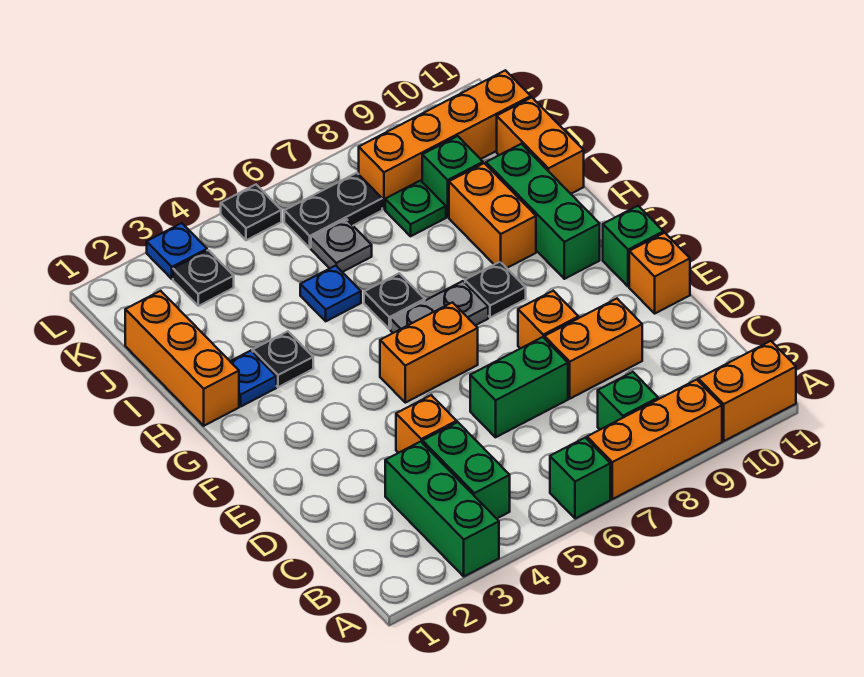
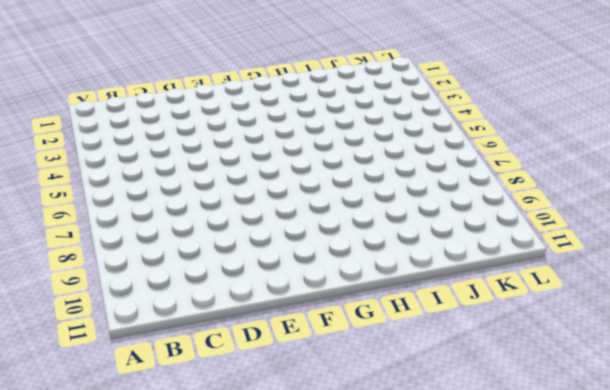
none -> green brick A3:C3 level 1
none -> green brick A6 level 1
none -> orange brick A7:A9 level 1
none -> orange brick A10:A11 level 1

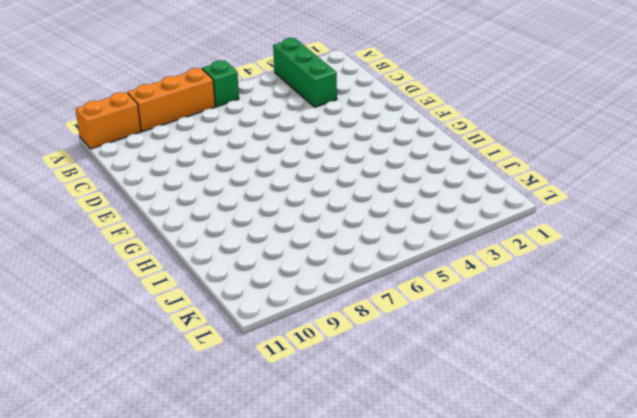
none -> green brick B4:C4 level 1
none -> green brick B8 level 1
none -> orange brick D4 level 1
none -> green brick D6:D7 level 1

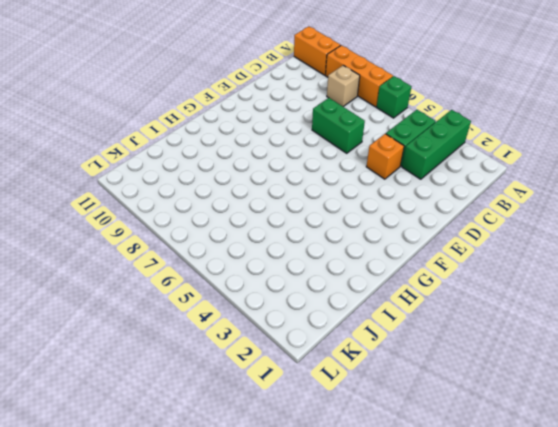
tan brick B8 level 1 -> green brick B8 level 1
none -> orange brick D8:D9 level 1
none -> orange brick E8 level 1
none -> orange brick E11 level 1
none -> orange brick F5:F6 level 1

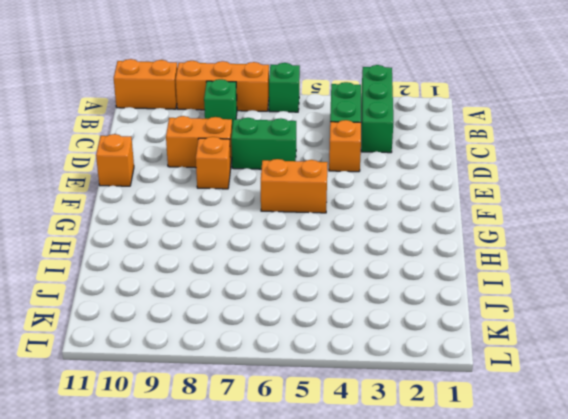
none -> green brick F11 level 1
none -> grey plate G6:G7 level 1
none -> black plate G8 level 1
none -> green brick G10:I10 level 1

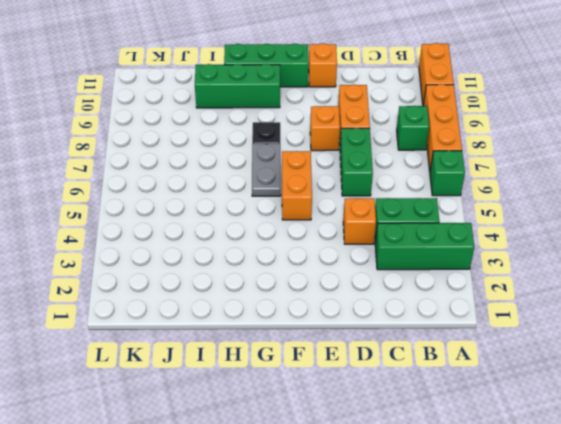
green brick F11:H11 level 1 -> green brick F11 level 1
none -> orange brick H1:J1 level 1
none -> blue plate H2 level 1
none -> black plate H3 level 1
none -> black plate H6 level 1

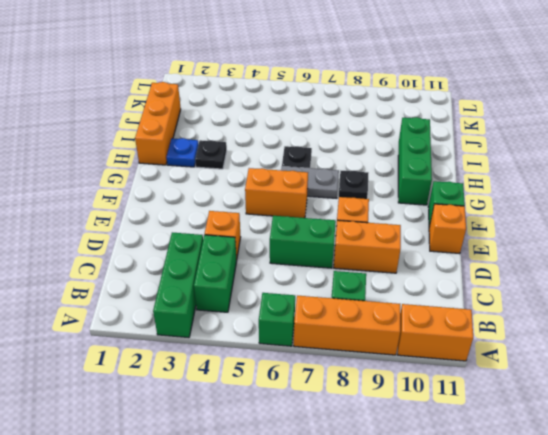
none -> orange brick H9:I9 level 1
none -> blue plate I5 level 1
none -> orange brick I11:J11 level 1
none -> grey plate J6 level 1

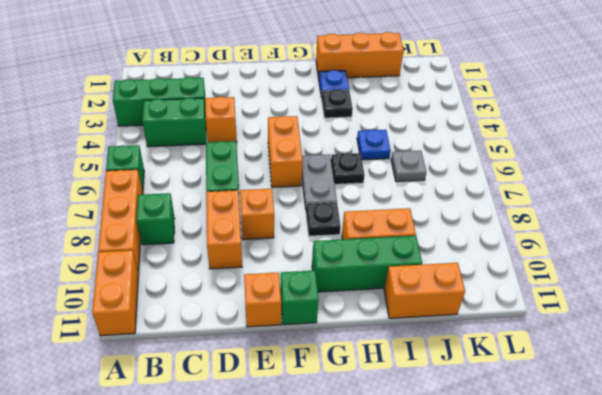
none -> green plate J8 level 1
none -> green brick J9 level 1
none -> black plate K3 level 1
none -> black plate K6:K7 level 1

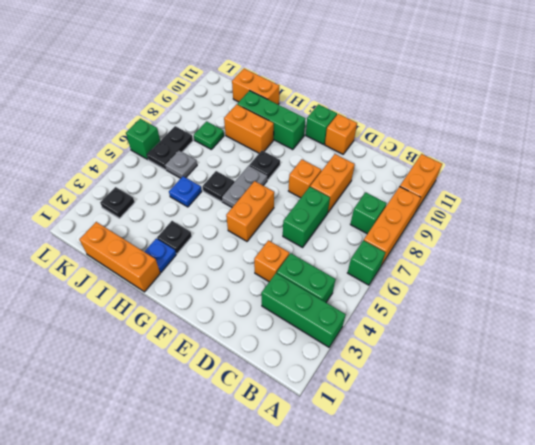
green brick L6 level 1 -> green brick J9 level 1
none -> orange brick K8:K11 level 1
none -> blue plate L3 level 1
none -> black plate L5 level 1

